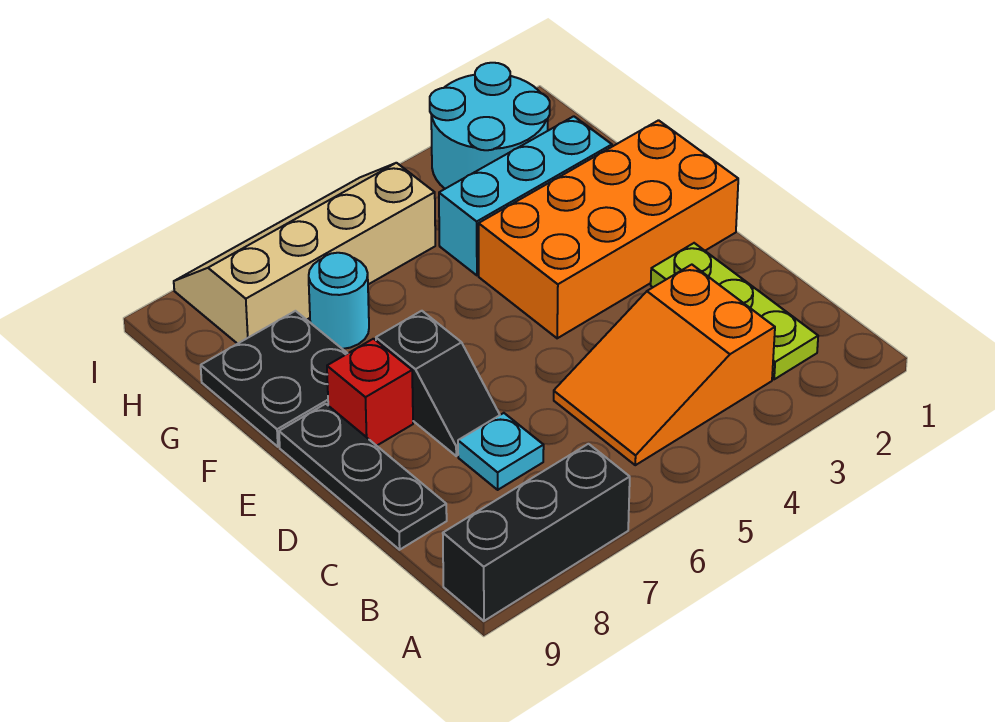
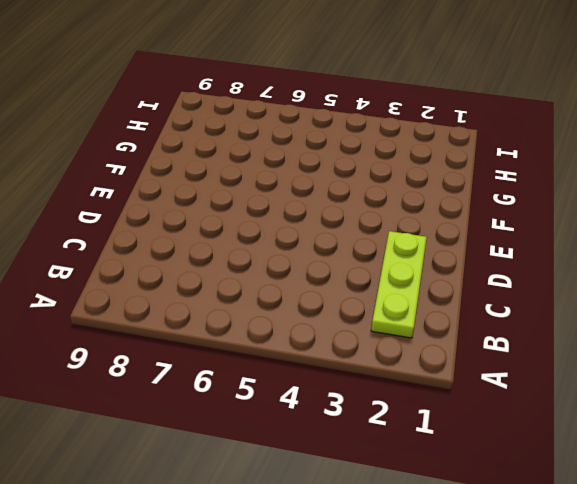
none -> black brick A7:A9 level 1
none -> orange slope B3:C5 level 1 top 3
none -> cyan plate C7 level 1

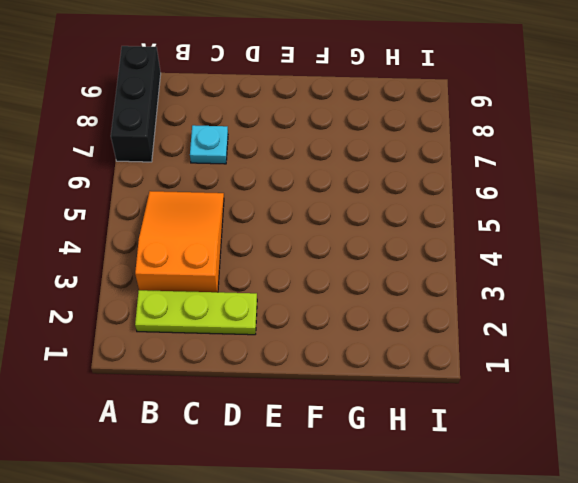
none -> black plate C9:E9 level 1
none -> black slope D7:E7 level 1 top E
none -> orange brick E1:F4 level 1

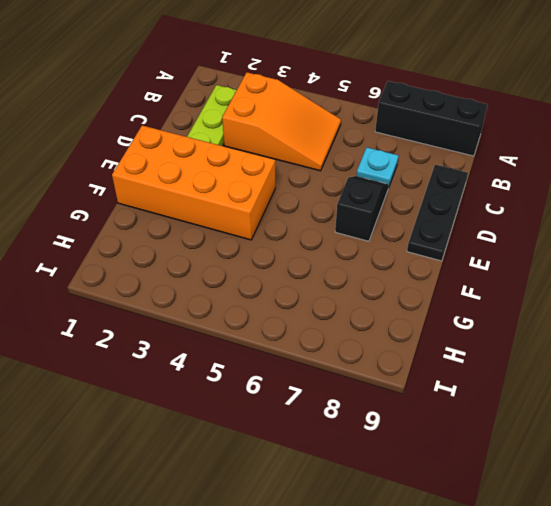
none -> red brick E8 level 1
none -> black plate F8:G9 level 1
none -> cyan brick G2:G4 level 1

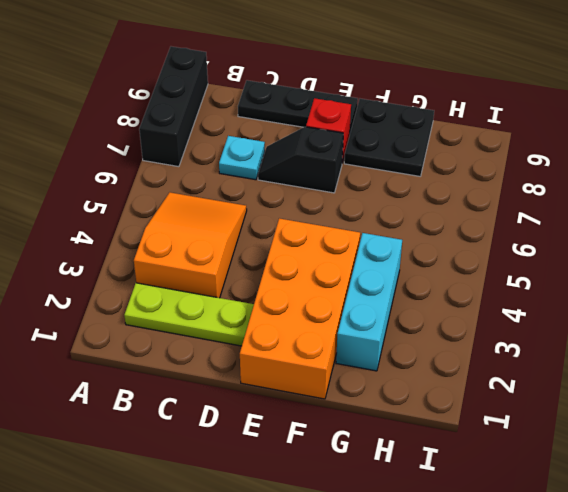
none -> cyan round brick G7 level 1
none -> cyan round brick H2:I3 level 1
none -> tan slope H5:I8 level 1 top H

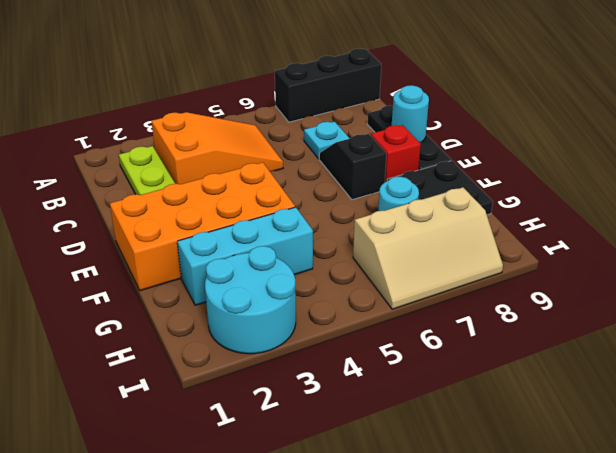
cyan round brick D9 level 2 -> none
tan slope H6:I8 level 1 top H -> tan slope H5:I8 level 1 top H

